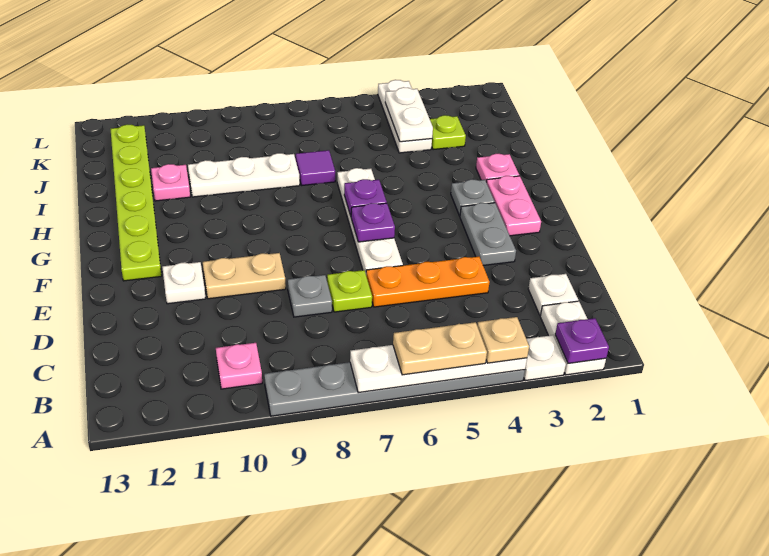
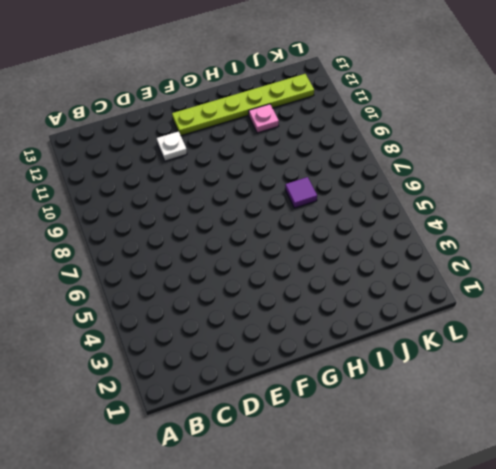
none -> white plate A2:B2 level 1
none -> white plate A3 level 1
none -> grey plate A4:A9 level 1

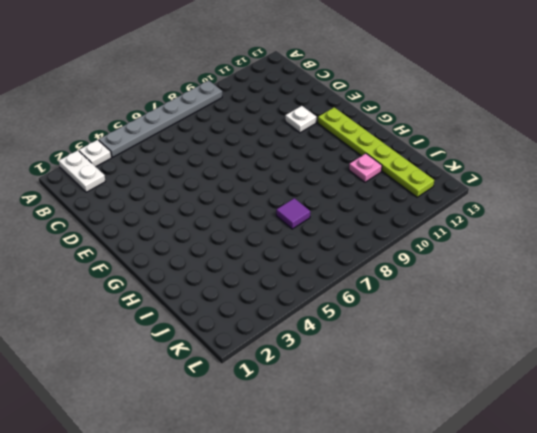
none -> pink plate B10 level 1
none -> white plate C2 level 1
none -> orange plate D4:D6 level 1

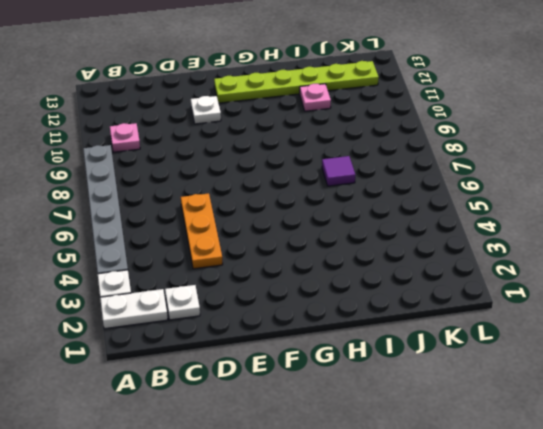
none -> lime plate D7 level 1
none -> grey plate D8 level 1
none -> grey plate E3:F3 level 1

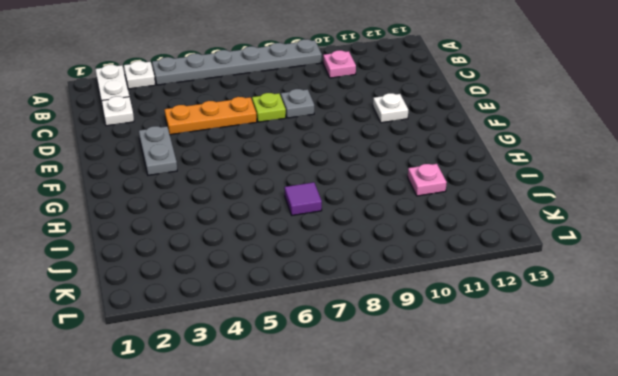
none -> white plate E6:H6 level 1
none -> tan plate E9:E10 level 1
none -> pink plate F2:G2 level 1

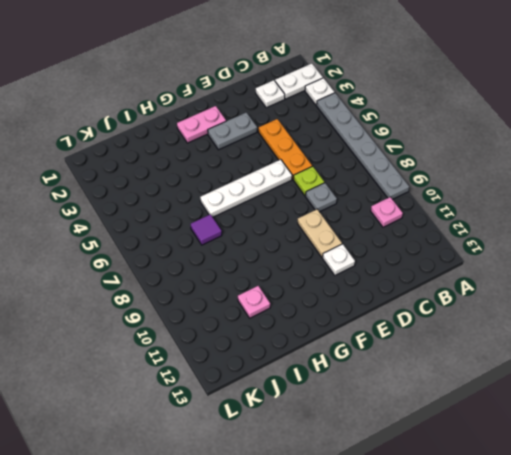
none -> lime plate F12:K12 level 1
none -> grey plate G3 level 1
none -> pink plate H2 level 1

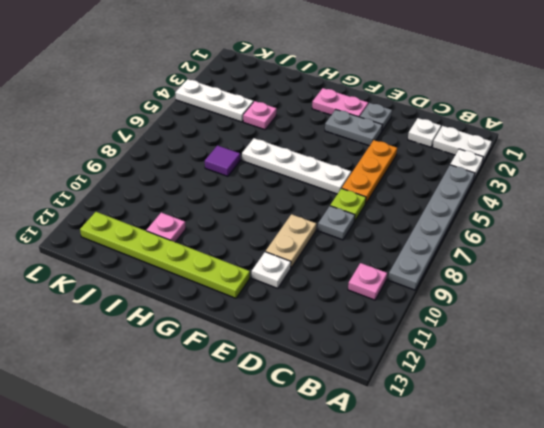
grey plate E2 level 1 -> grey plate G3 level 1
pink plate I4 level 1 -> pink plate H2 level 1
none -> white plate I8:I10 level 1
none -> lime plate J3 level 1
none -> purple plate A2 level 2

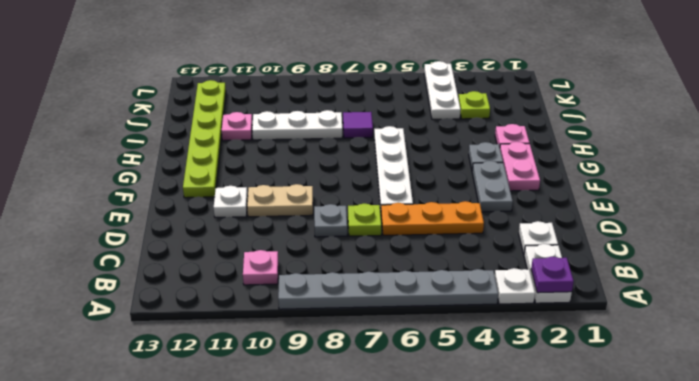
none -> white plate A4:A7 level 2
none -> purple plate F6 level 2
none -> purple plate G6 level 2

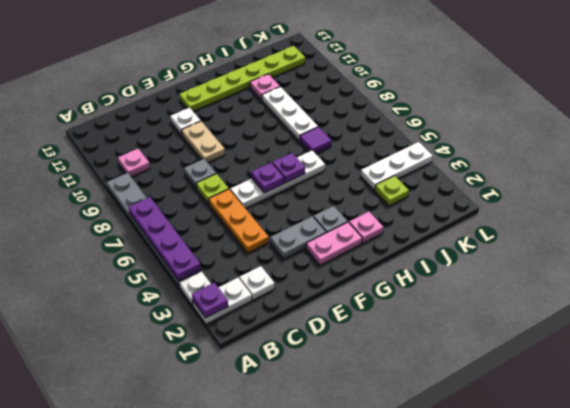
purple plate A4:A7 level 2 -> white plate A4:A7 level 2
none -> white plate J4:K4 level 2
none -> tan plate A4 level 3
none -> tan plate A5:A6 level 3

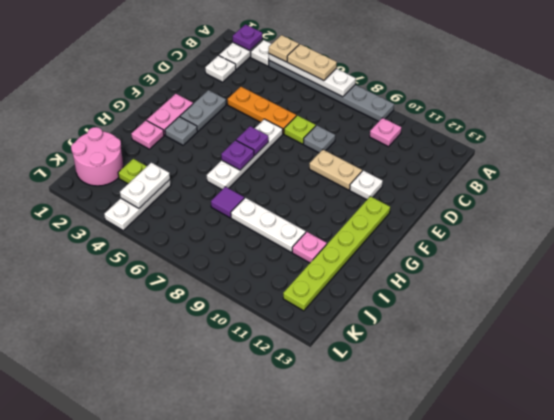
pink round brick J1:K2 level 1 -> none

